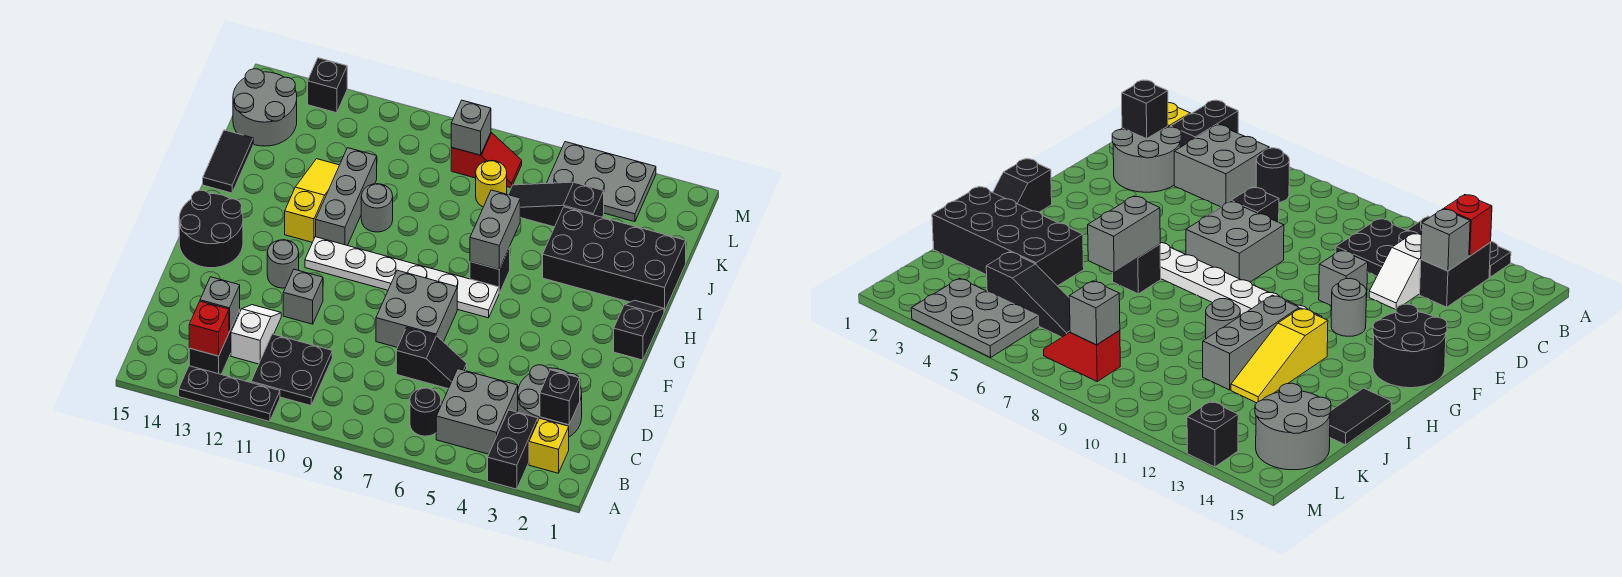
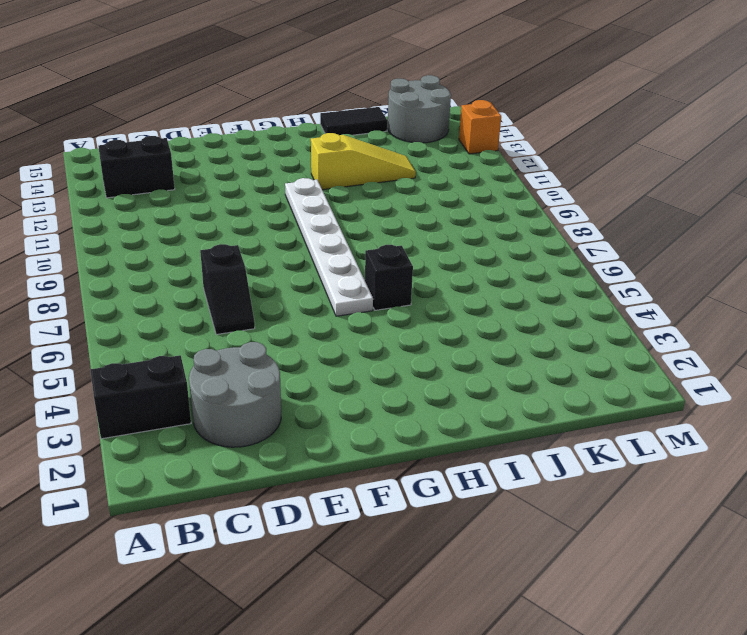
orange brick M13 level 1 -> black brick M13 level 1
none -> black plate A11:A13 level 1
none -> yellow brick B2 level 1
none -> grey brick B4:C5 level 1
none -> black round brick B6 level 1

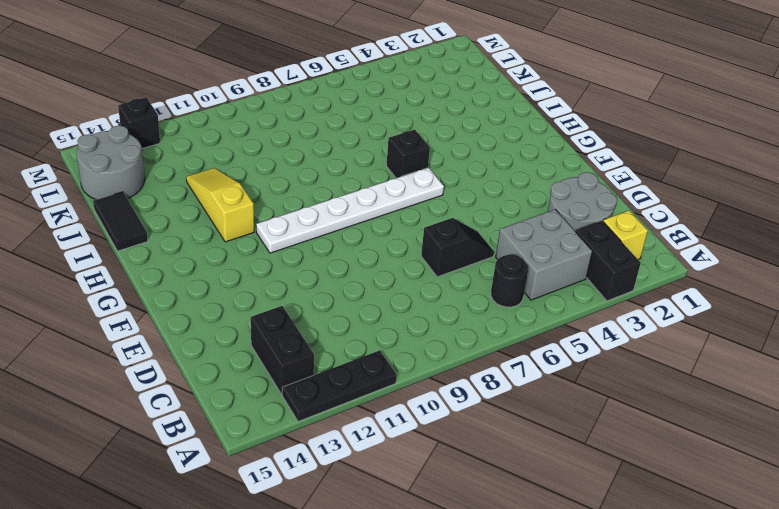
none -> black plate B10:C11 level 1
none -> white slope C12:D12 level 1 top C
none -> grey brick E7:F8 level 1
none -> grey brick E11 level 1

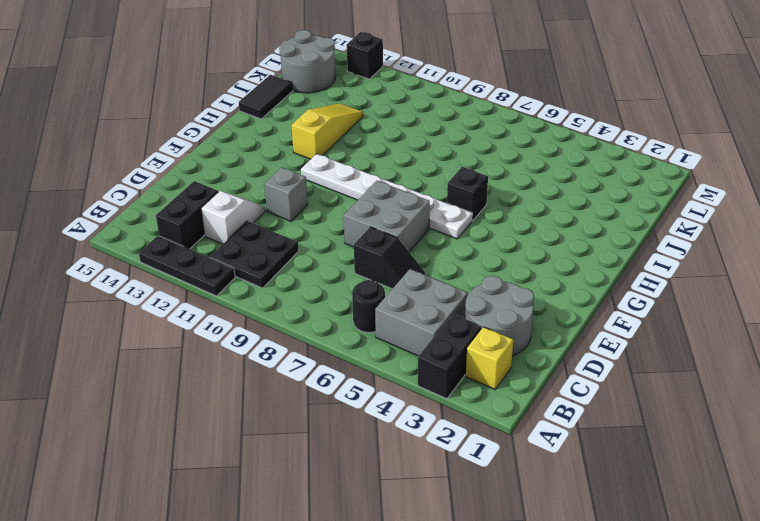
none -> grey round brick F12 level 1
none -> black round brick F14:G15 level 1
none -> black slope G1:H1 level 1 top G
none -> grey brick H11:J11 level 1

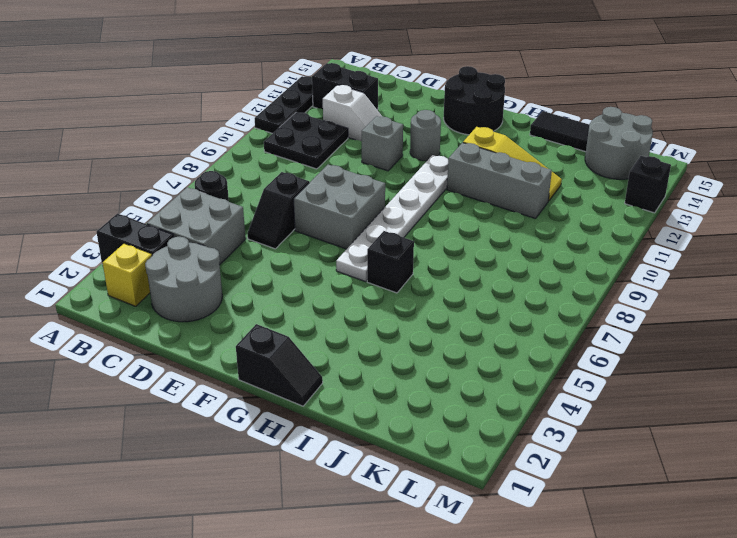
none -> black brick I1:J4 level 1
none -> grey round brick I10 level 1
none -> black slope K4:K6 level 1 top 4
none -> yellow round brick K7 level 1

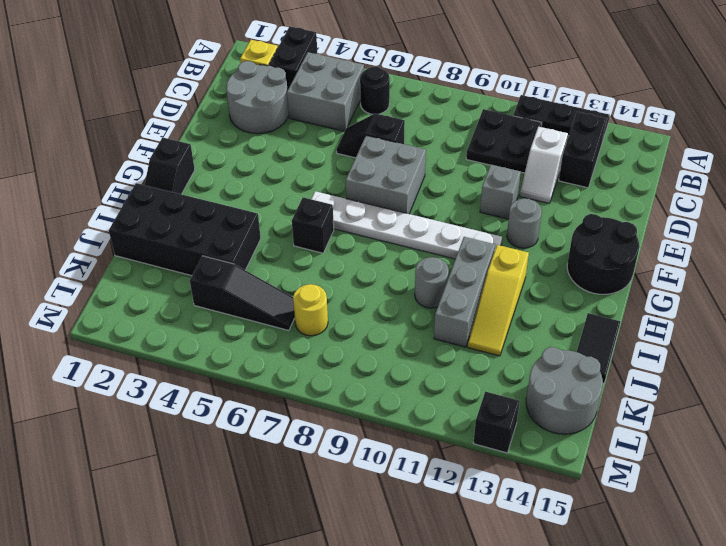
none -> grey plate L3:M5 level 1
none -> red slope L7:L8 level 1 top 8
none -> red brick B13 level 2
none -> black brick C2 level 2

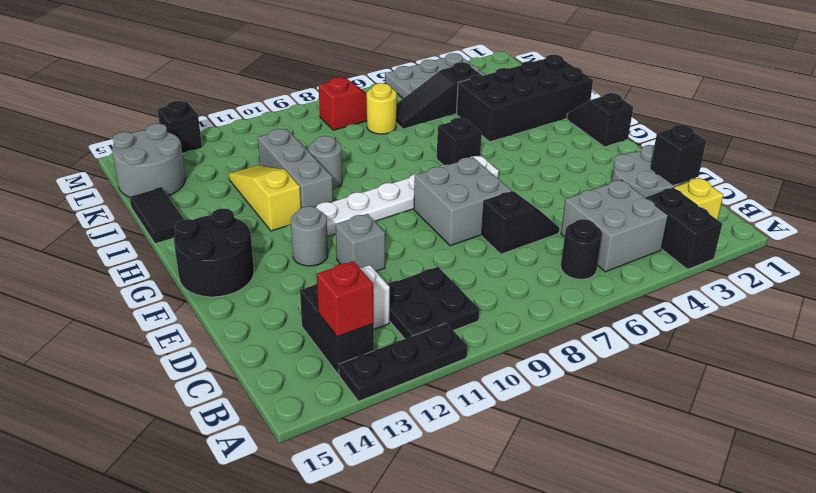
none -> grey brick C13 level 2
none -> grey brick H6:I6 level 2
none -> grey brick L8 level 2

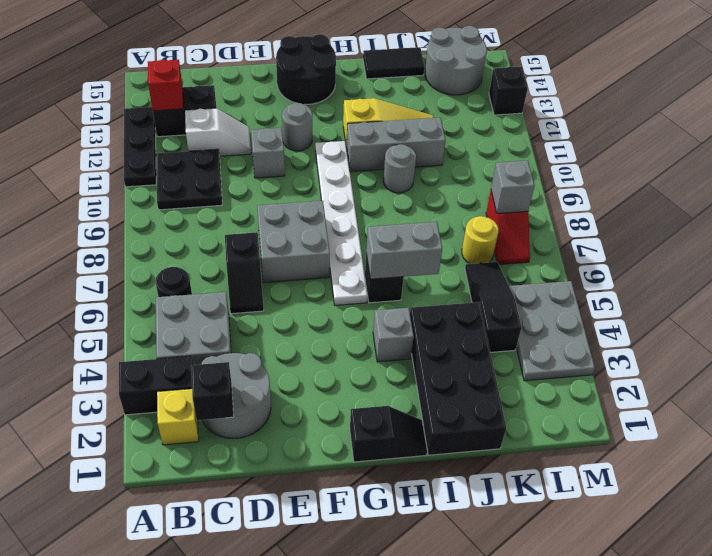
grey brick H4 level 1 -> grey brick C13 level 2

